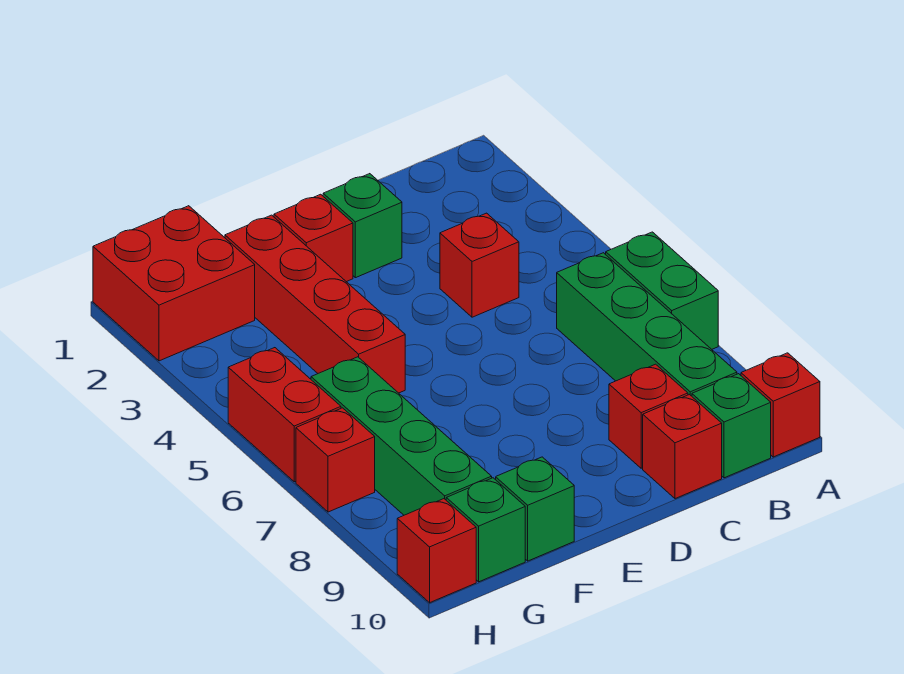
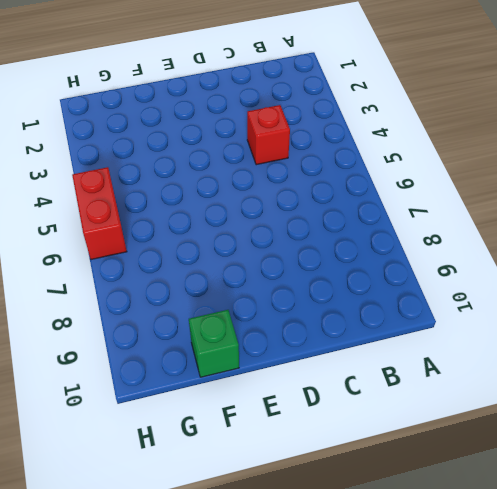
none -> green brick A6:A7 level 1
none -> red brick A10 level 1
none -> green brick B6:B9 level 1

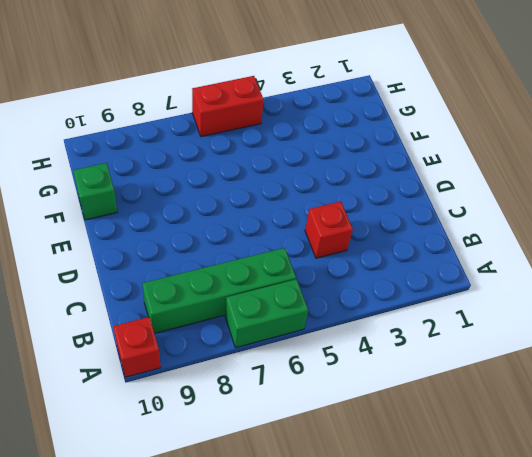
none -> green brick B10 level 1
none -> red brick C9 level 1
none -> red brick C10 level 1

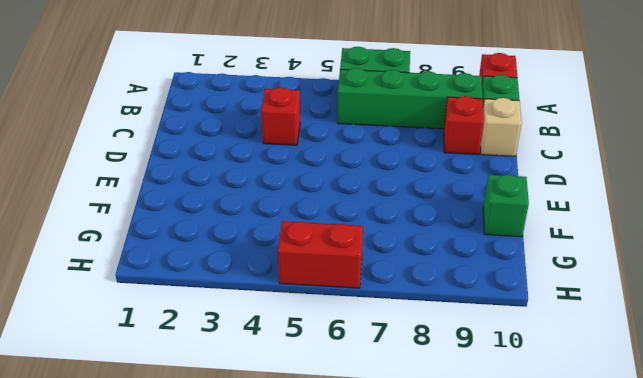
tan brick C10 level 1 -> red brick C10 level 1
none -> green brick D2 level 1
none -> red brick E2 level 1
none -> red brick F2:F5 level 1

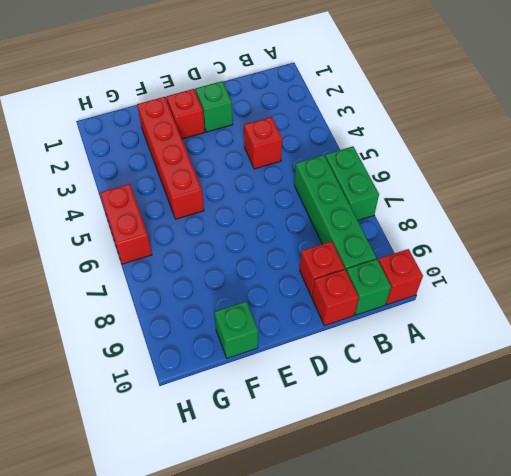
none -> red brick G1:H2 level 1
none -> green brick G6:G9 level 1
none -> green brick G10 level 1

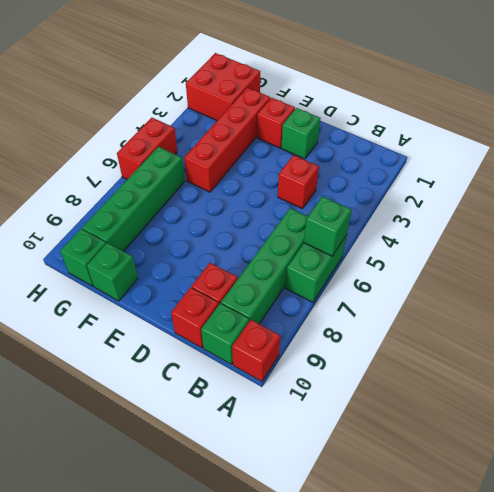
green brick A6 level 2 -> none
none -> red brick H7 level 1
none -> red brick H10 level 1

